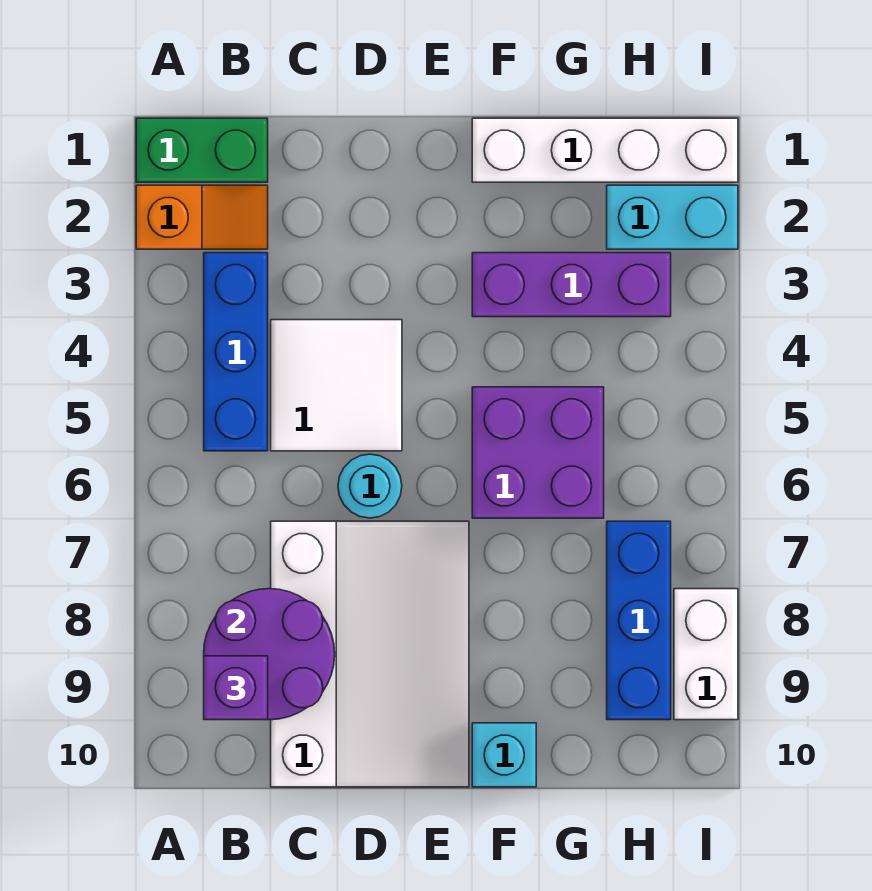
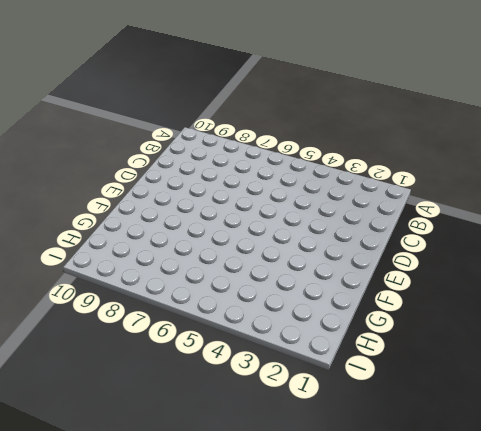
none -> green brick A1:B1 level 1
none -> orange slope A2:B2 level 1 top A
none -> blue brick B3:B5 level 1

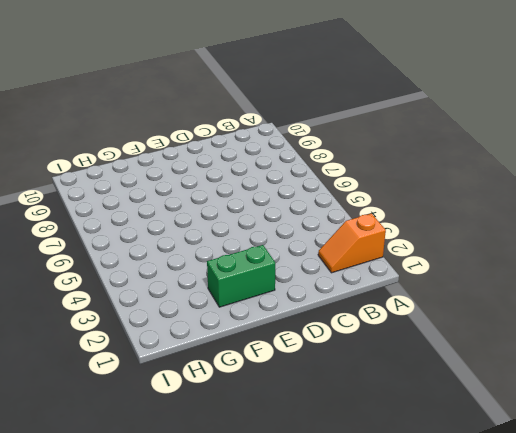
green brick E2:F2 level 1 -> green brick A1:B1 level 1
none -> blue brick B3:B5 level 1
none -> white tile C4:D5 level 1
none -> white slope C7:E10 level 1 top C

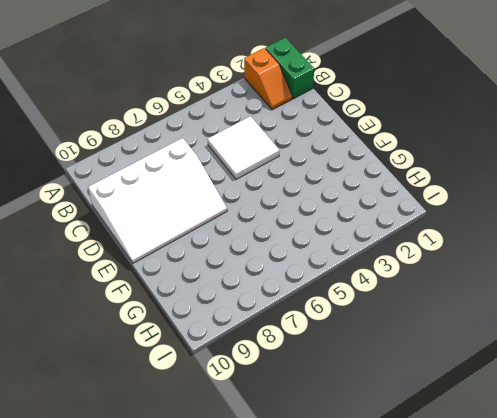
none -> blue brick B3:B5 level 1
none -> cyan round brick D6 level 1
none -> white brick F1:I1 level 1

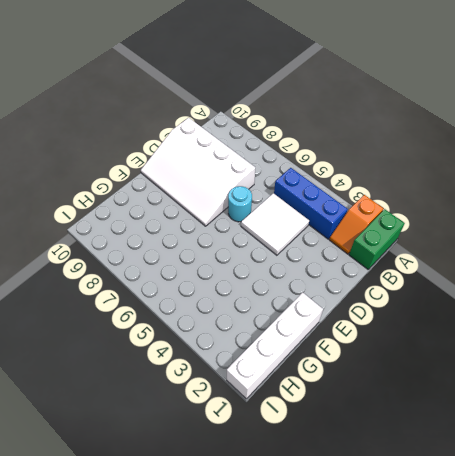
none -> purple brick F3:H3 level 1
none -> purple brick F5:G6 level 1
none -> cyan brick F10 level 1

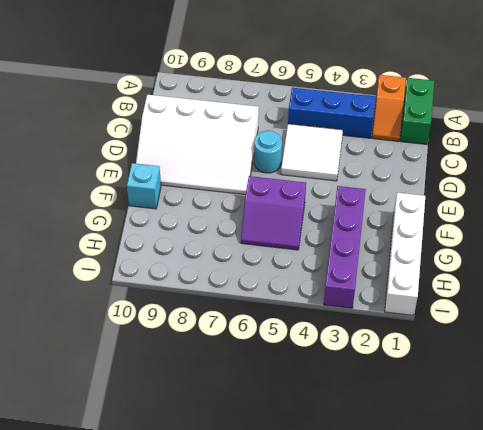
purple brick F3:I3 level 1 -> purple brick F3:H3 level 1
purple slope F5:G6 level 1 top F -> purple brick F5:G6 level 1
none -> cyan brick H2:I2 level 1
none -> blue brick H7:H9 level 1
none -> white brick I8:I9 level 1

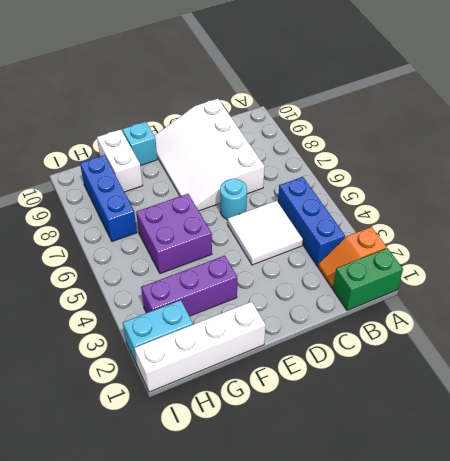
white brick G9:G10 level 1 -> white brick I8:I9 level 1
none -> purple round brick B8:C9 level 2
none -> purple brick B9 level 3

